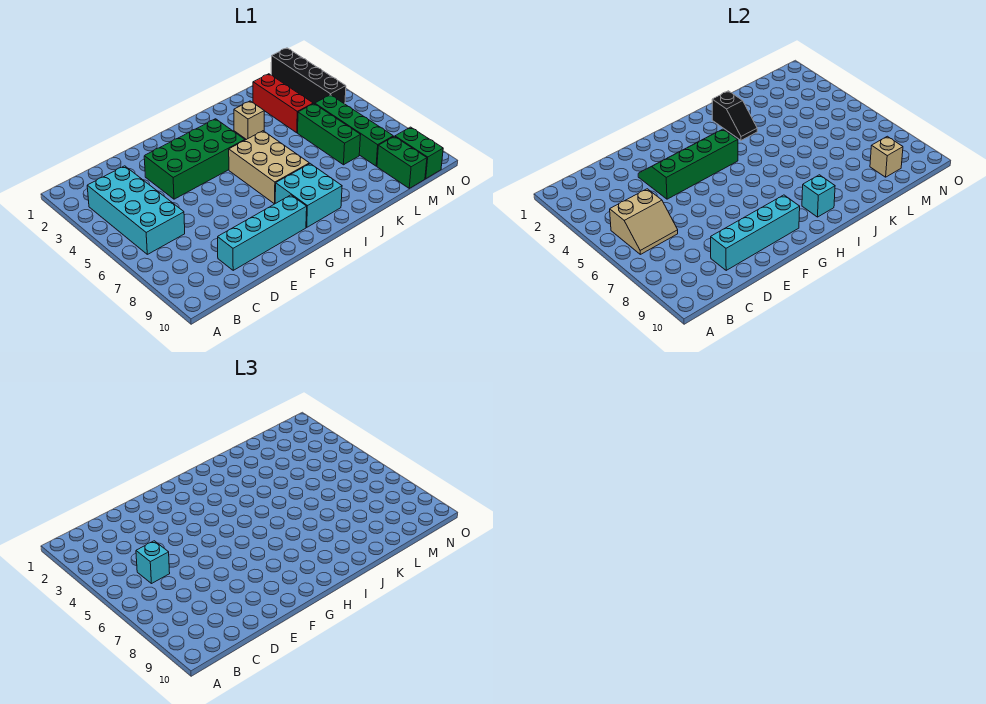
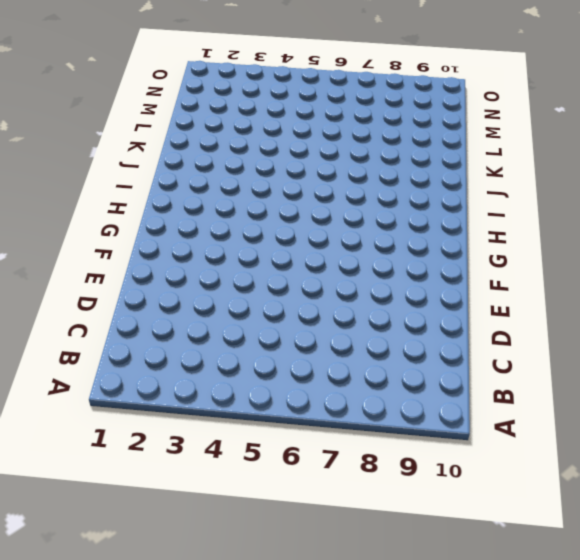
none -> cyan brick B3:C6 level 1
none -> cyan brick D9:G9 level 1
none -> green brick E3:H4 level 1

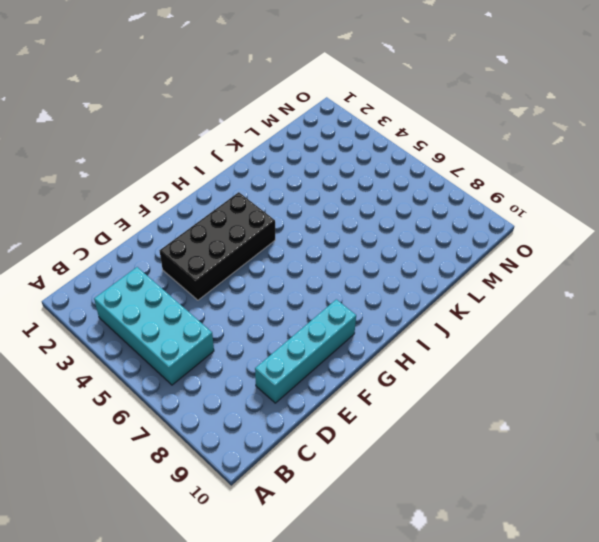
black brick E3:H4 level 1 -> green brick E3:H4 level 1
none -> tan brick H5:I7 level 1
none -> cyan brick H8:I9 level 1
none -> tan brick J3 level 1

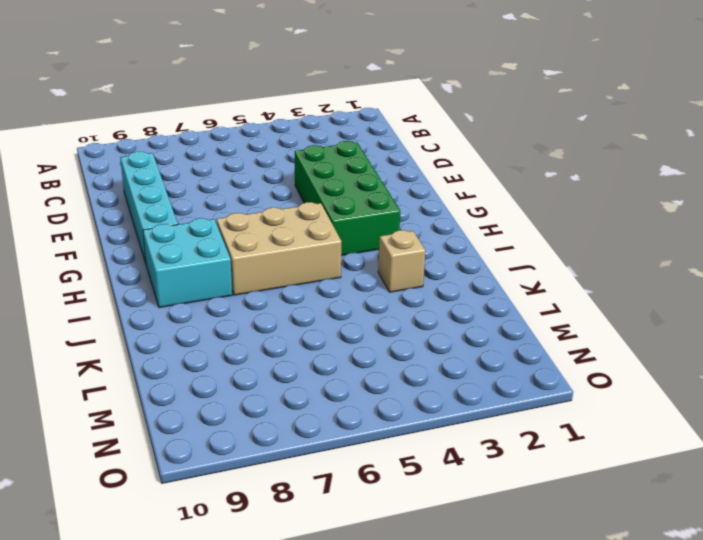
none -> cyan brick B3:C6 level 1
none -> red brick L2:L4 level 1
none -> green brick L5:L7 level 1

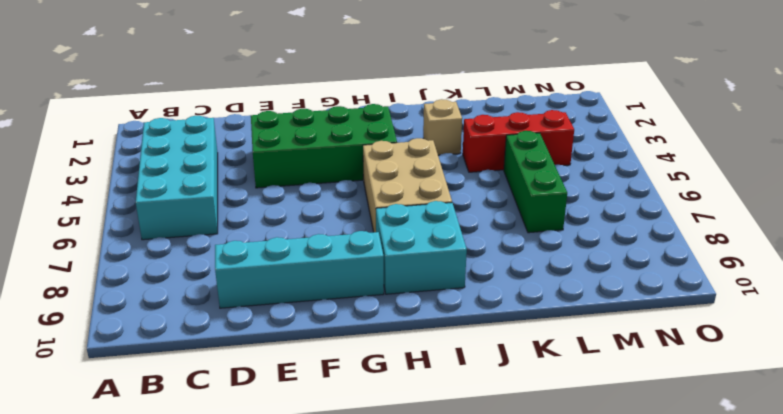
red brick K4:M4 level 1 -> red brick L2:L4 level 1
none -> green brick M5:M8 level 1
none -> green brick M9:M10 level 1
none -> black brick N1:N4 level 1

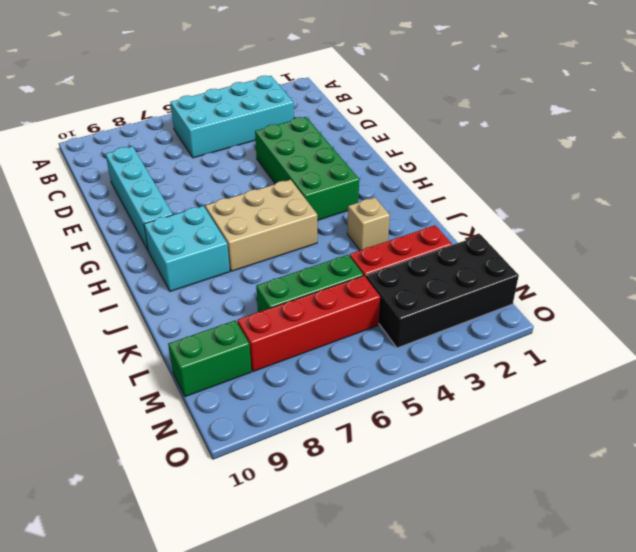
black brick M1:N4 level 1 -> black brick N1:N4 level 1
red brick M5:M8 level 1 -> green brick M5:M8 level 1
none -> green brick N9:N10 level 1
none -> tan slope B5:C6 level 2 top 5
none -> cyan brick D9:G9 level 2

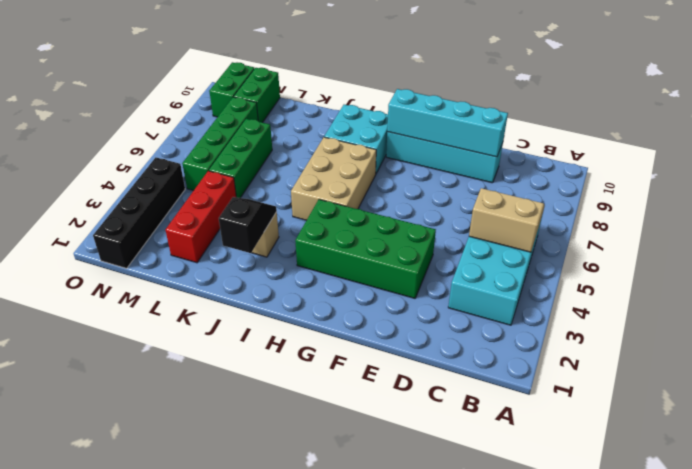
none -> green slope E3:H4 level 2 top 4
none -> cyan brick I9 level 2
none -> tan brick M9 level 2

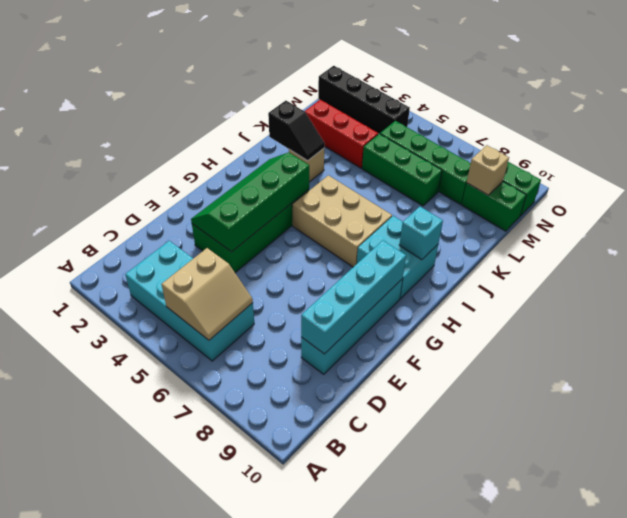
none -> cyan brick C5 level 3

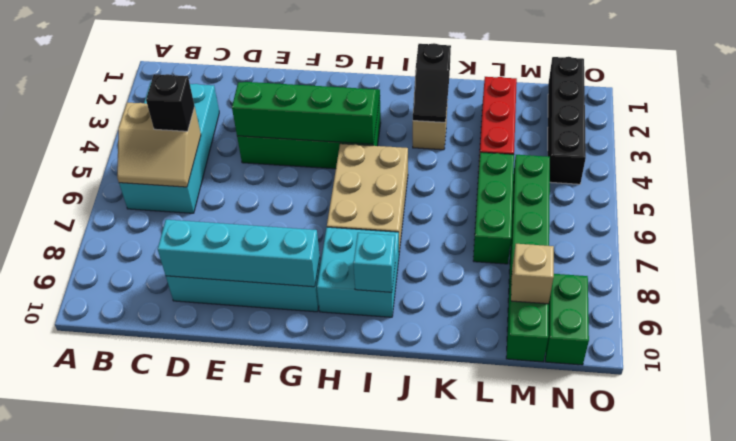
black brick C5 level 3 -> cyan brick C5 level 3

